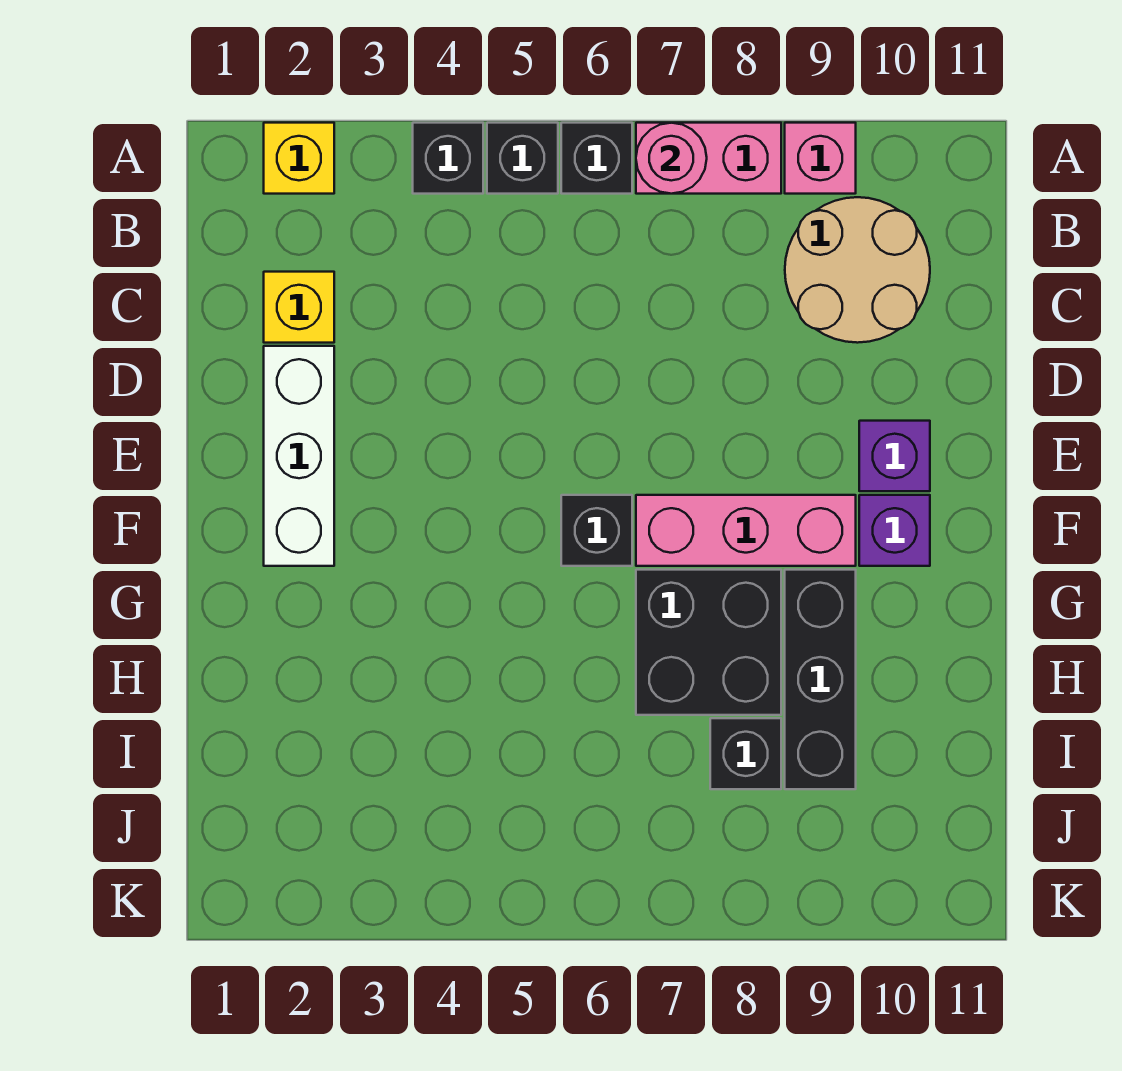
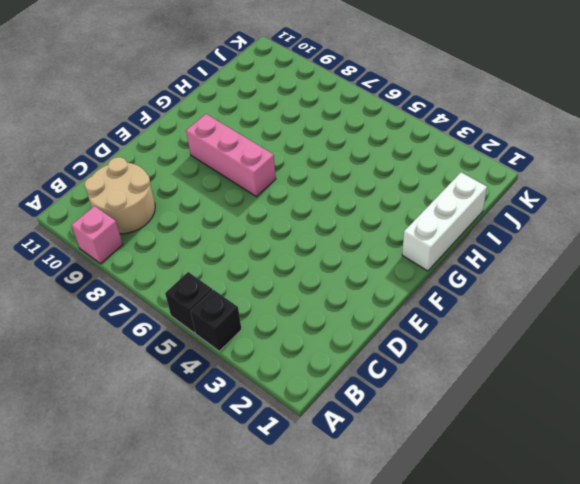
white brick G1:I1 level 1 -> white brick D2:F2 level 1
none -> yellow brick A2 level 1
none -> black brick A6 level 1
none -> pink brick A7:A8 level 1

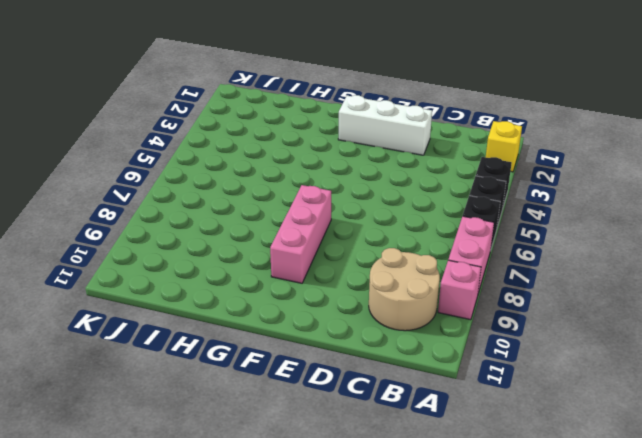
none -> yellow brick C2 level 1
none -> purple brick E10 level 1
none -> black brick F6 level 1

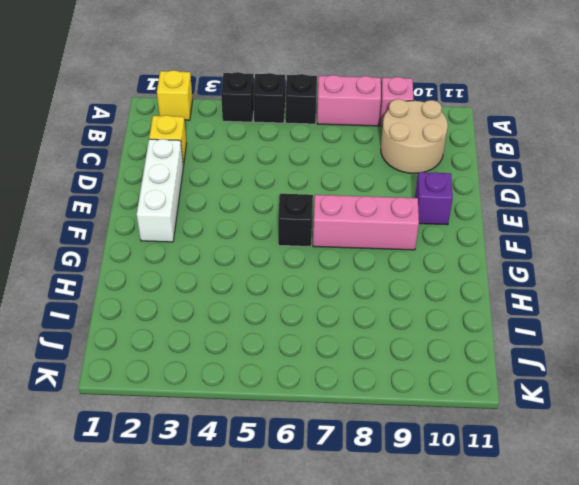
none -> purple brick F10 level 1
none -> black brick G7:H8 level 1
none -> black brick G9:I9 level 1

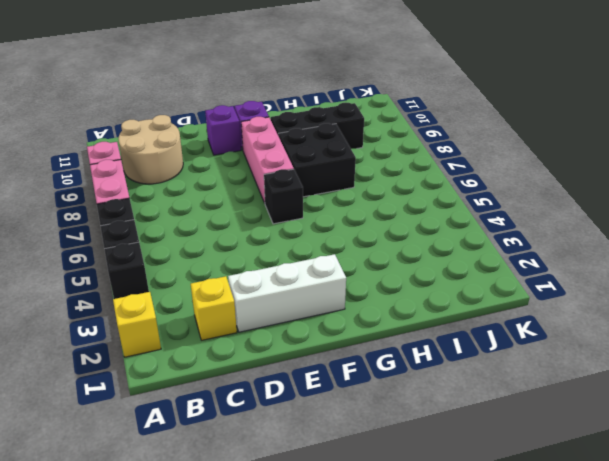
none -> black brick I8 level 1
none -> pink round brick A7 level 2

